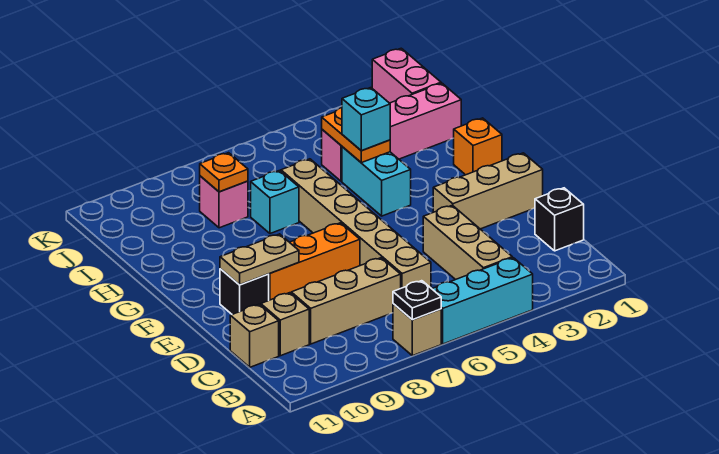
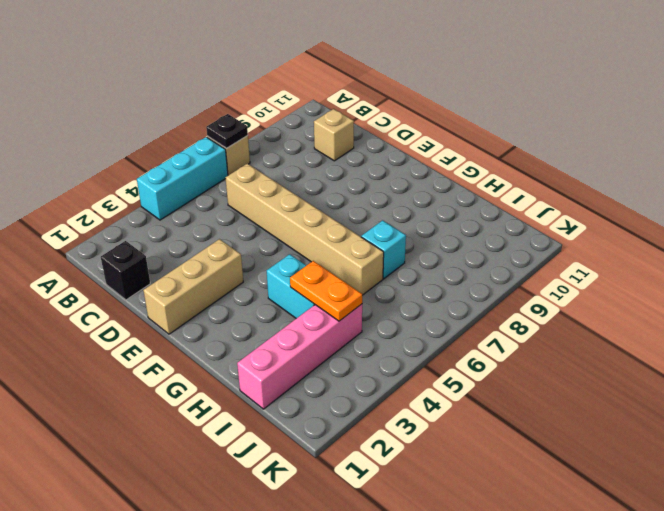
none -> tan brick B4:D4 level 1
none -> tan brick C7:C9 level 1
none -> tan brick C11 level 1

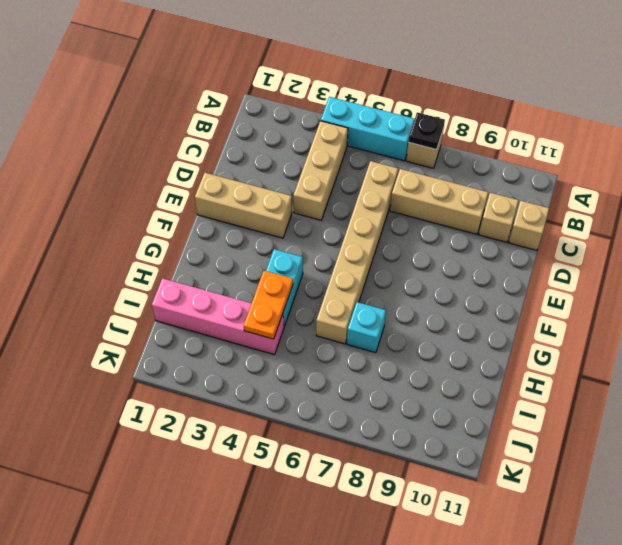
none -> black brick C1 level 1
none -> orange brick E7:E9 level 1
none -> black brick E10 level 1

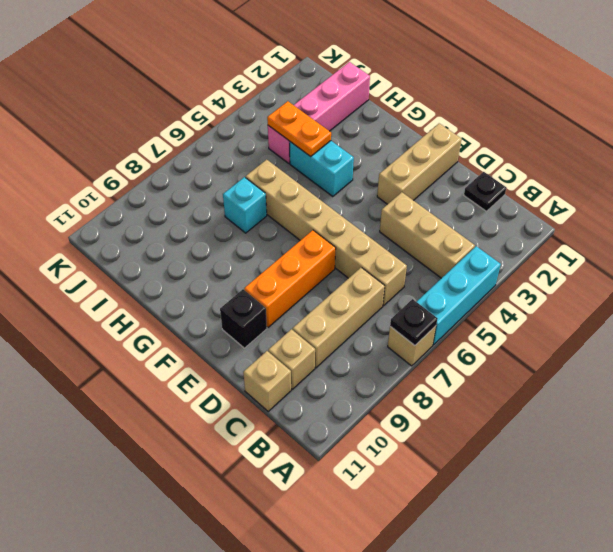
black plate C1 level 1 -> black brick C1 level 1
none -> orange brick G1 level 1
none -> pink brick I8 level 1
none -> pink brick J1:K1 level 1

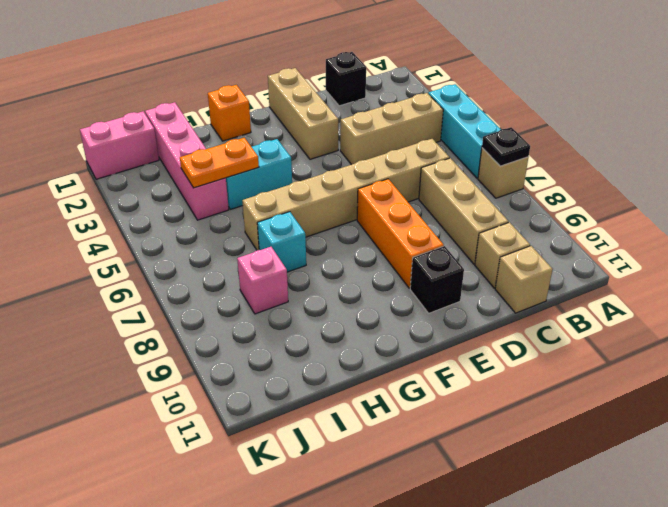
none -> tan plate E9:E10 level 2
none -> orange plate I8 level 2
none -> cyan brick H4 level 3

